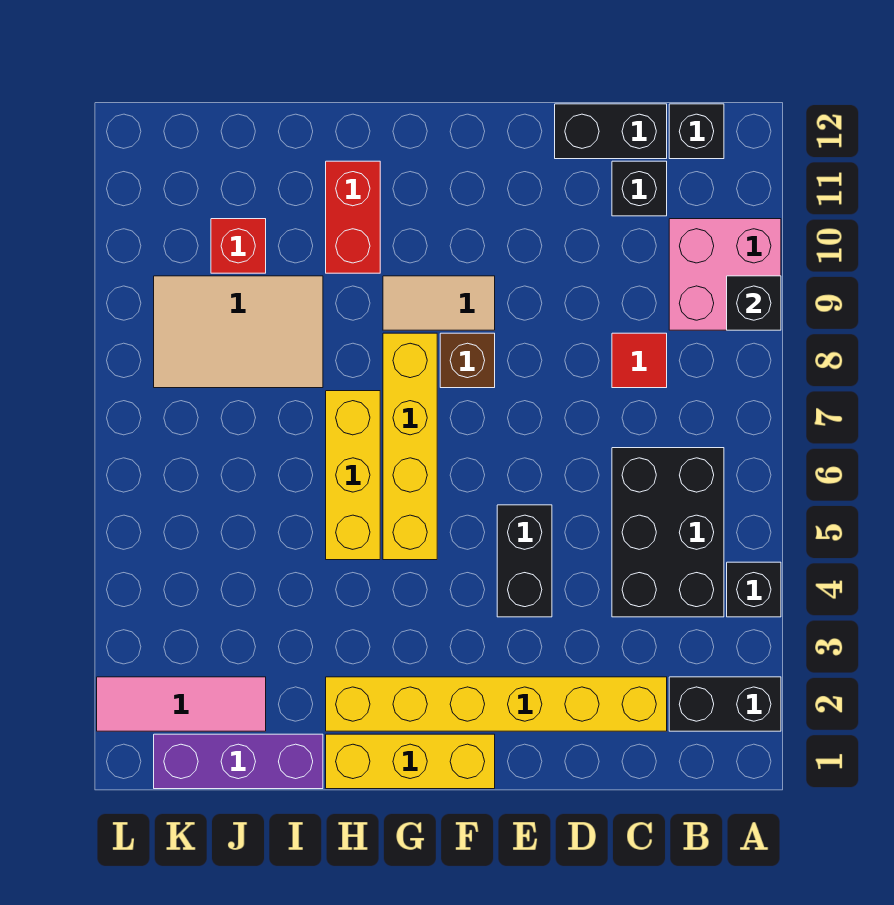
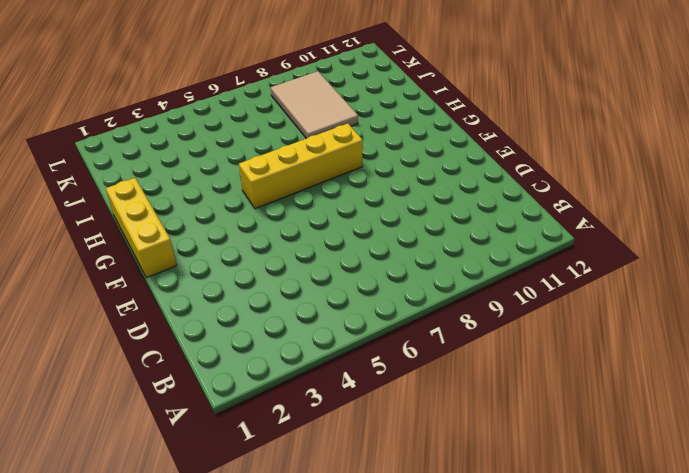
none -> black brick A2:B2 level 1
none -> black brick A4 level 1
none -> pink brick A9:B10 level 1

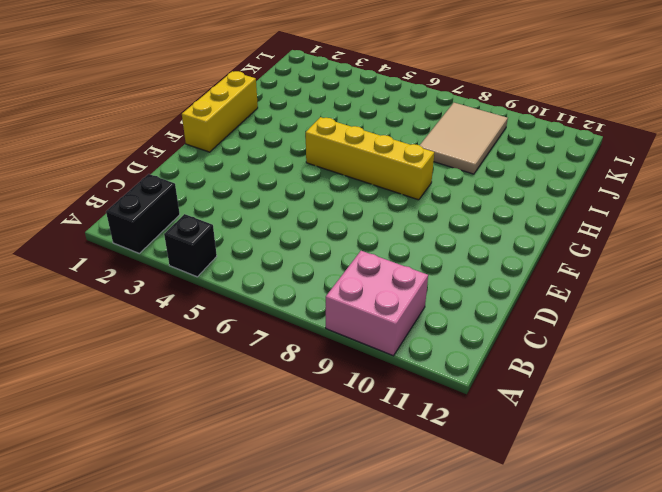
none -> black brick B4:C6 level 1
none -> black brick B12 level 1
none -> yellow brick C2:H2 level 1

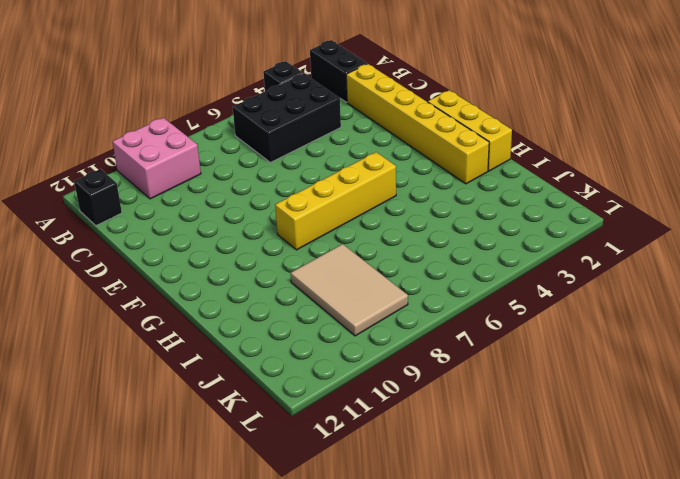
none -> red tile C8 level 1
none -> black brick C11 level 1
none -> black brick C12:D12 level 1

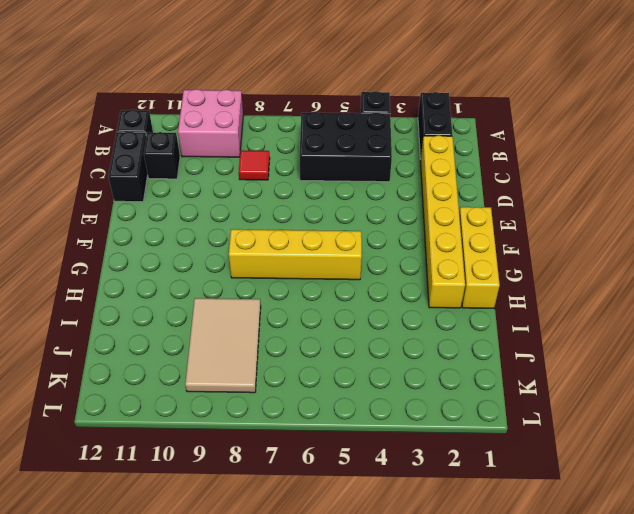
none -> black brick E4:E5 level 1
none -> brown brick F8 level 1
none -> tan tile F9:G9 level 1

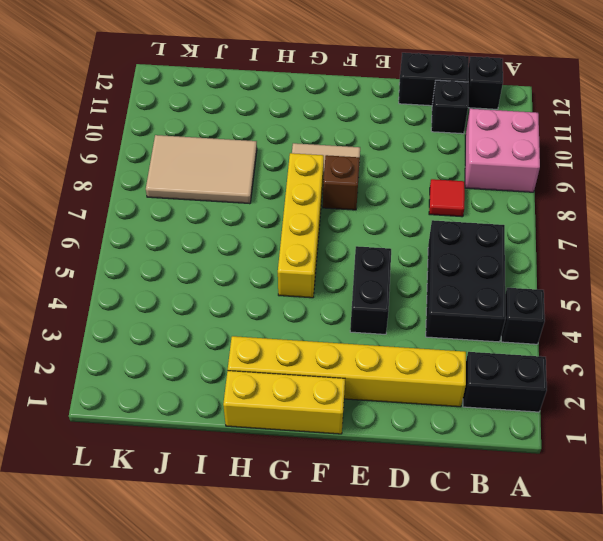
none -> yellow brick H5:H7 level 1
none -> red brick H10:H11 level 1
none -> purple brick I1:K1 level 1

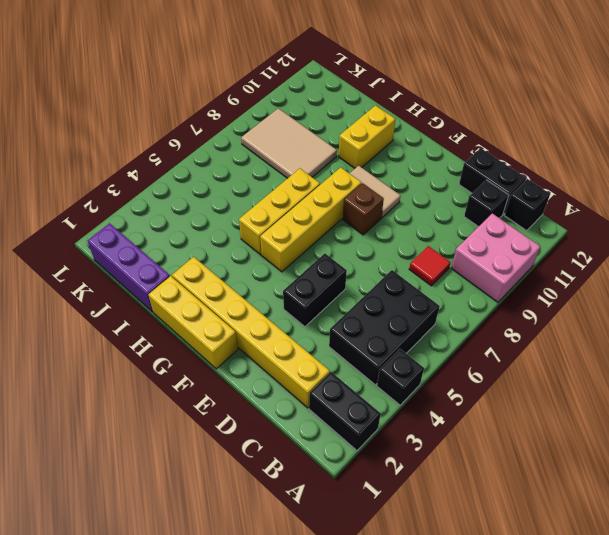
yellow brick H10:H11 level 1 -> red brick H10:H11 level 1
none -> pink tile J2:L2 level 1
none -> red brick J10 level 1
none -> black brick A9 level 2

